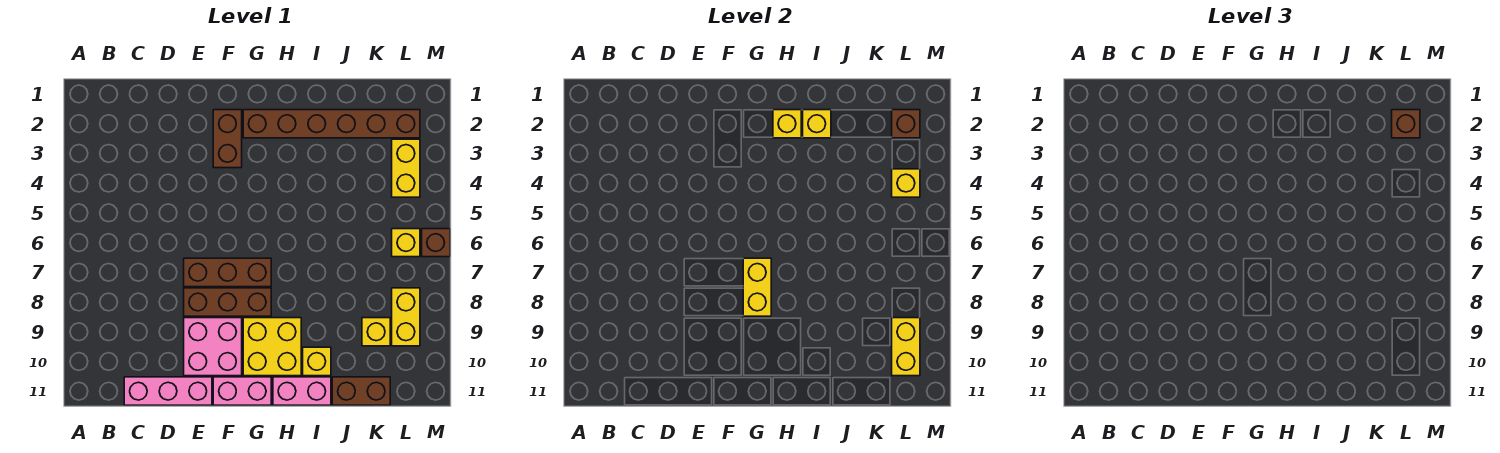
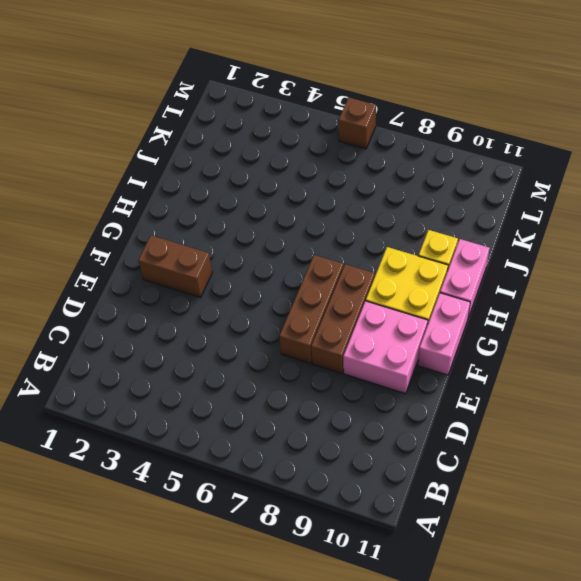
none -> pink brick C11:E11 level 1
none -> brown brick G2:L2 level 1
none -> brown brick J11:K11 level 1

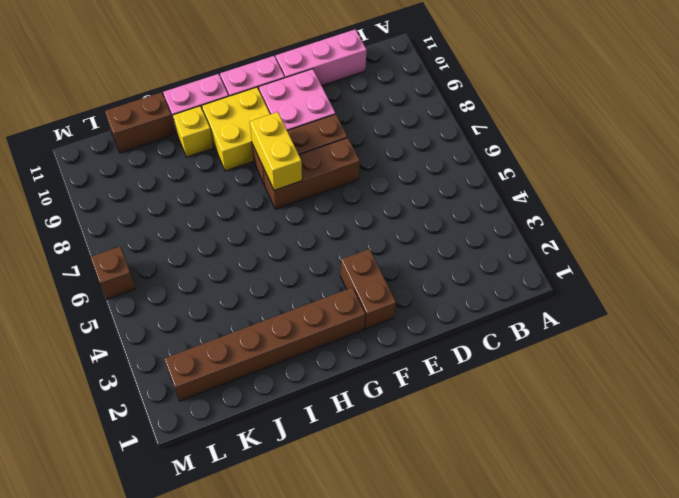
none -> yellow brick K9 level 1
none -> yellow brick L3:L4 level 1
none -> yellow brick L6 level 1

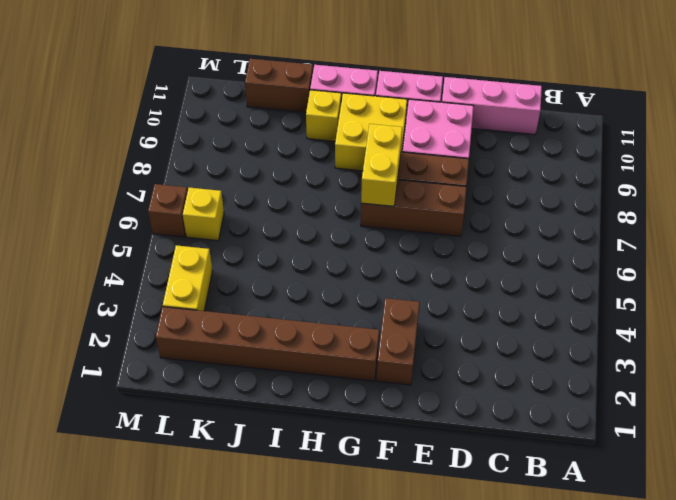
none -> yellow brick K9 level 1
none -> yellow brick L8:L9 level 1
none -> yellow brick H2 level 2

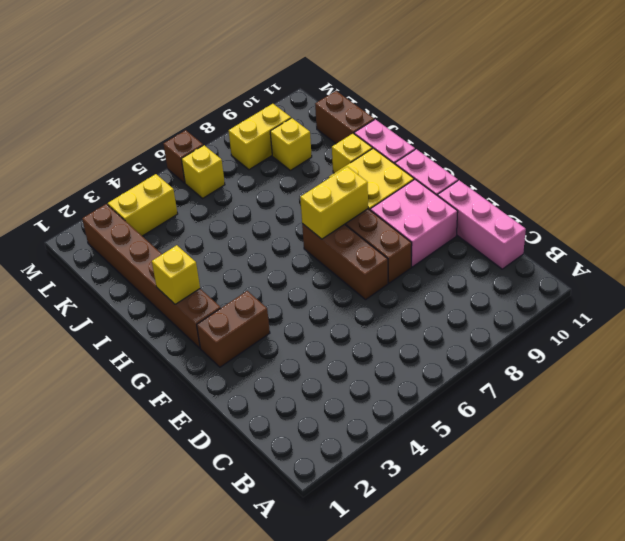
none -> yellow brick I2 level 2
none -> brown brick L2 level 2
none -> yellow brick L4 level 2

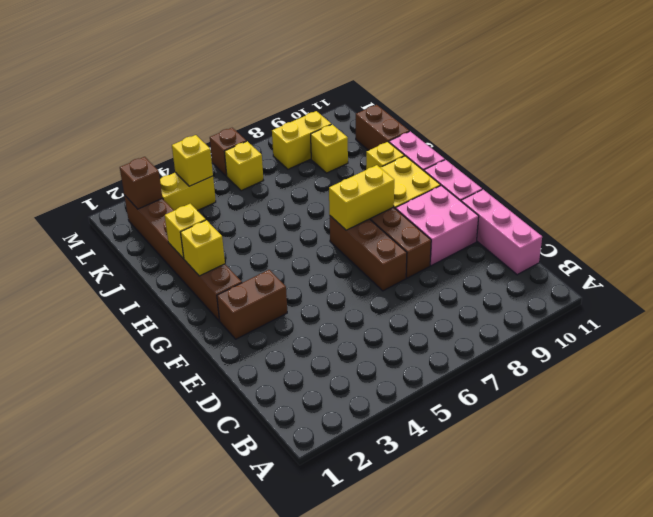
none -> yellow brick L9:L10 level 2
none -> brown brick L2 level 3

